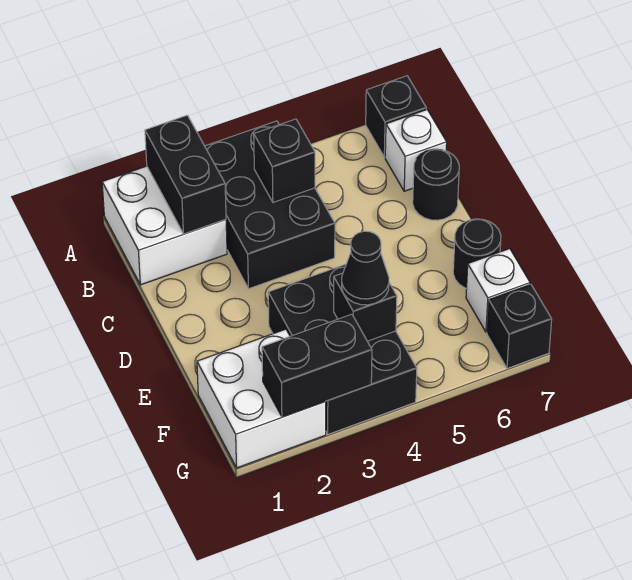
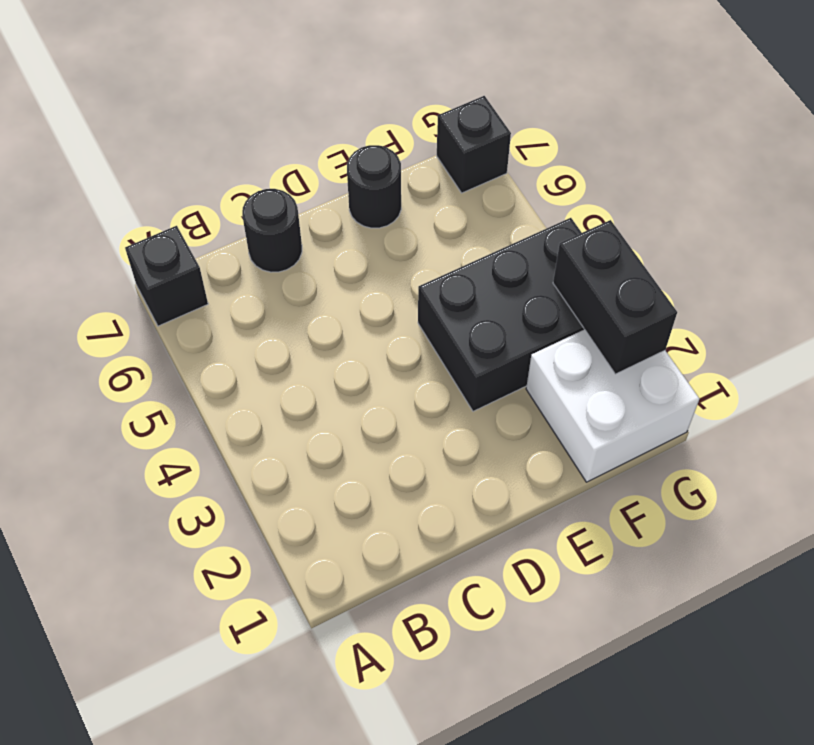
none -> white brick A1:B2 level 1
none -> black brick A3:C4 level 1
none -> white brick B7 level 1

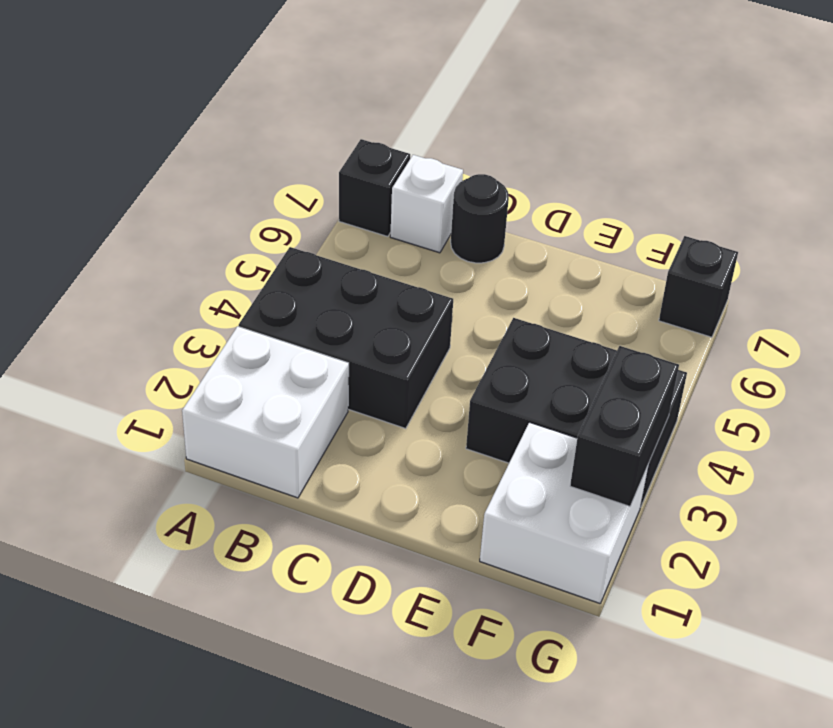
none -> black round brick E7 level 1
none -> white brick F7 level 1
none -> black brick A2:B2 level 2

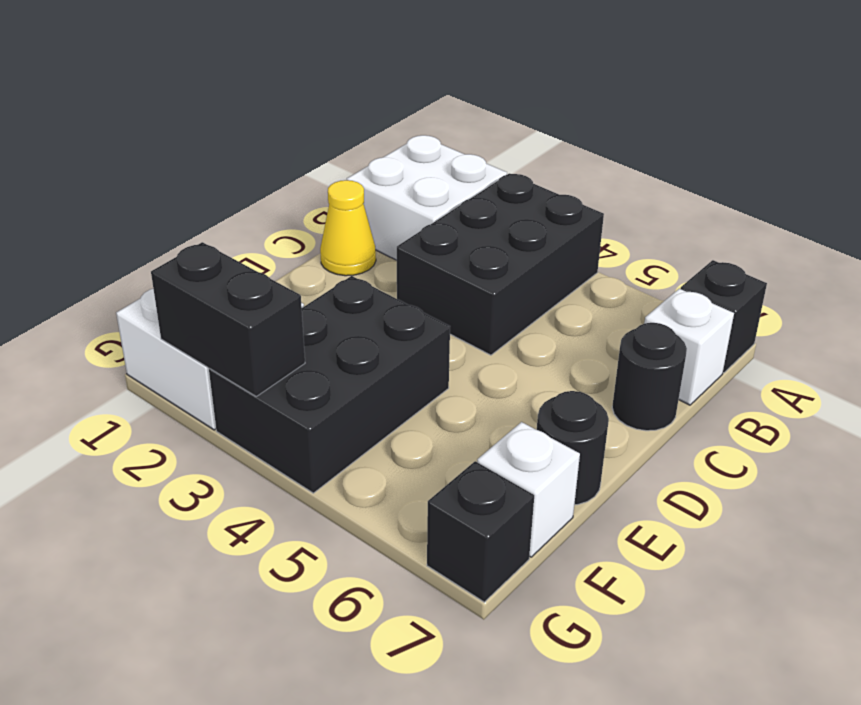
yellow cone C1 level 1 -> none
none -> black brick A2:B2 level 2
none -> black brick B4 level 2
none -> black brick F4 level 2

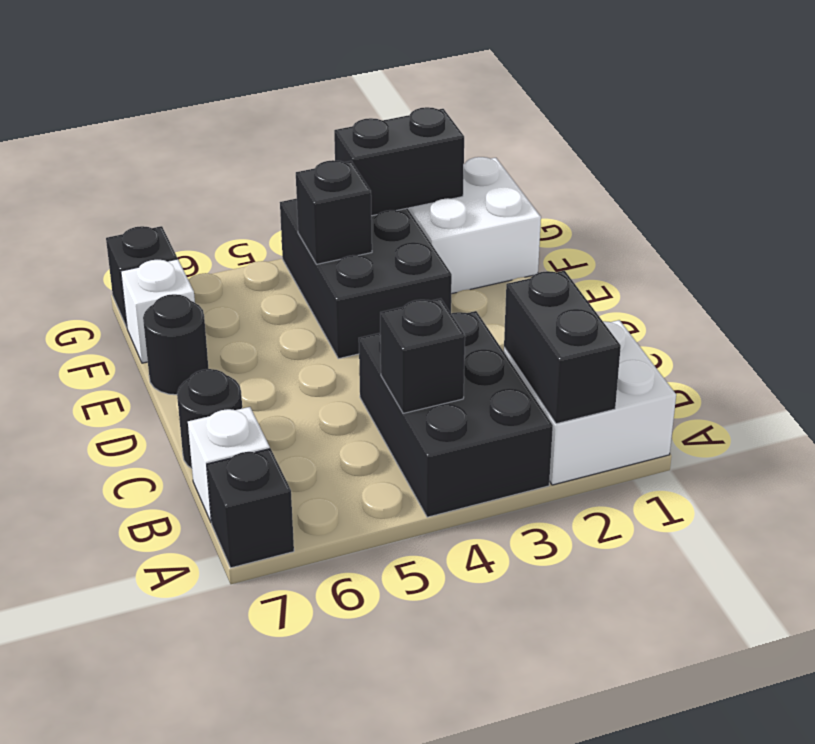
none -> black cone F4 level 3

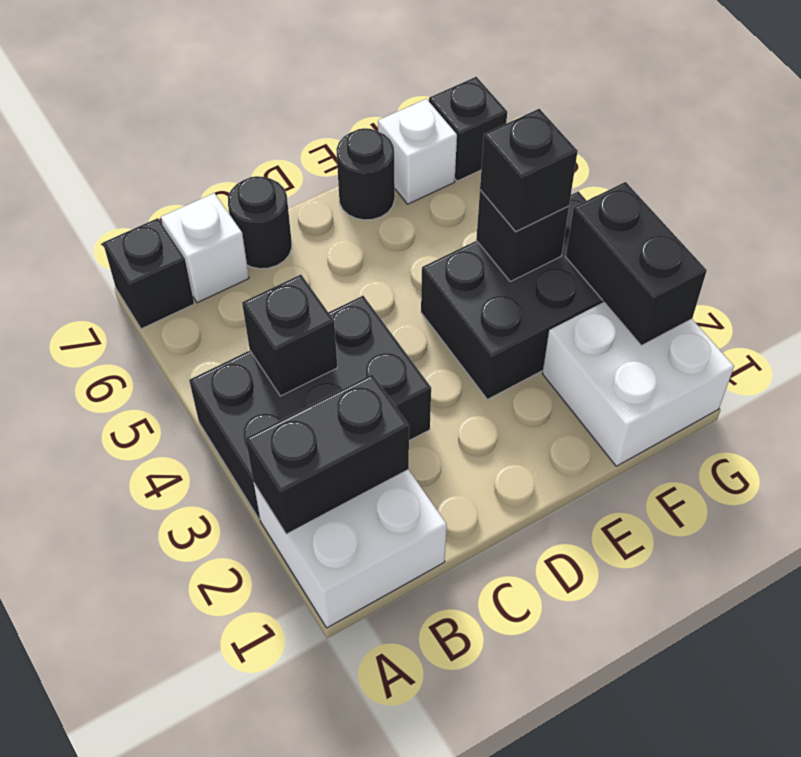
black brick F4 level 3 -> black cone F4 level 3

